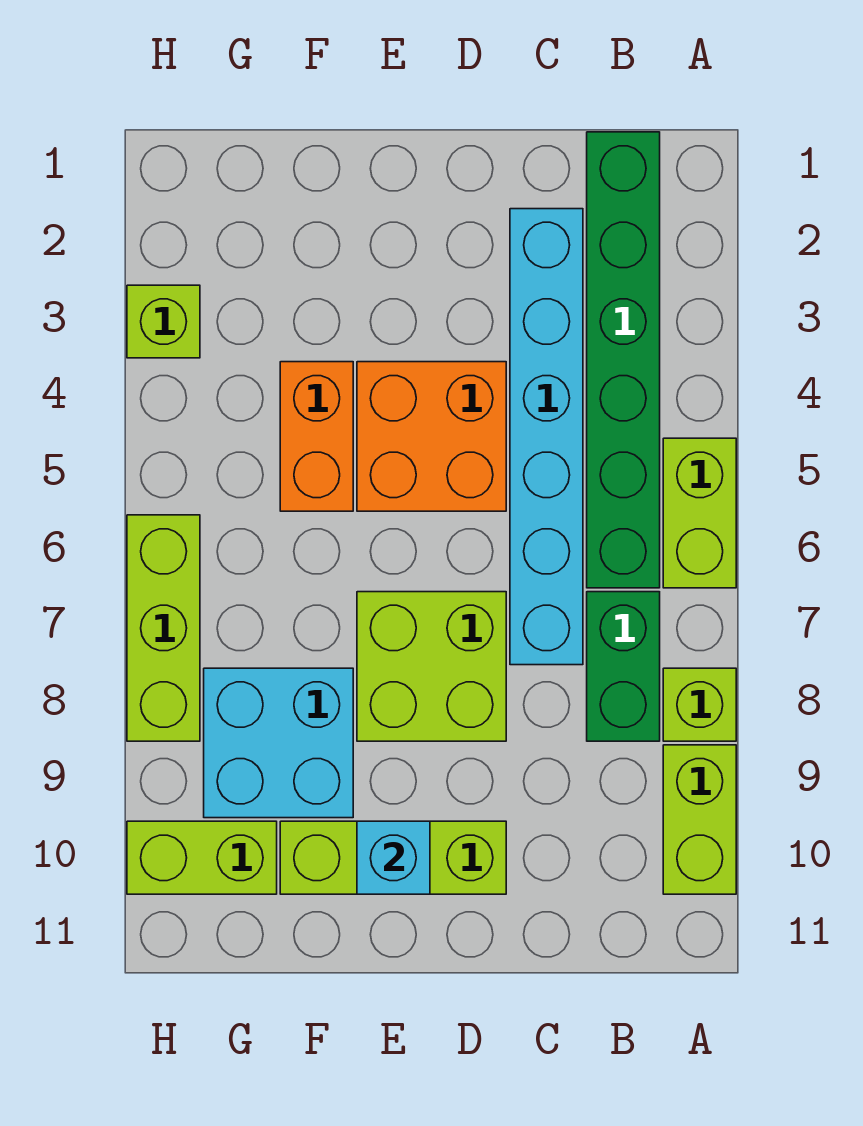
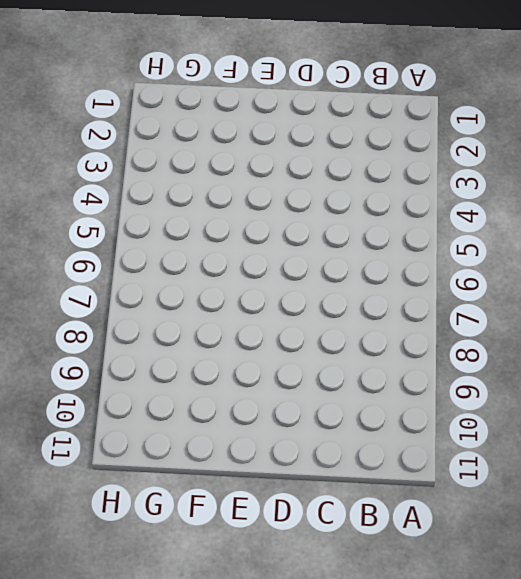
none -> lime brick A5:A6 level 1
none -> lime brick A8 level 1
none -> lime brick A9:A10 level 1

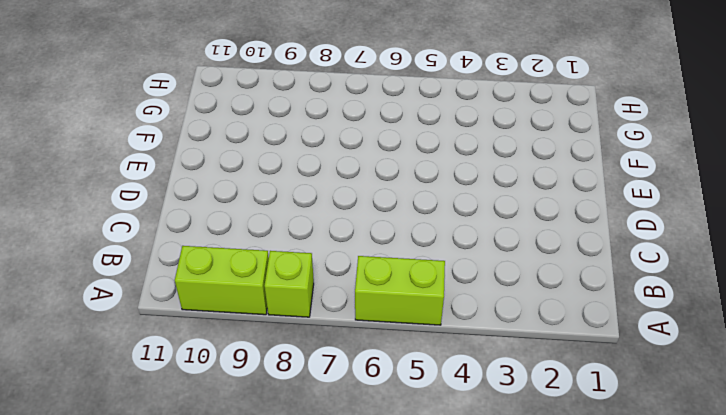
none -> green brick B1:B6 level 1
none -> green brick B7:B8 level 1
none -> cyan brick C2:C7 level 1

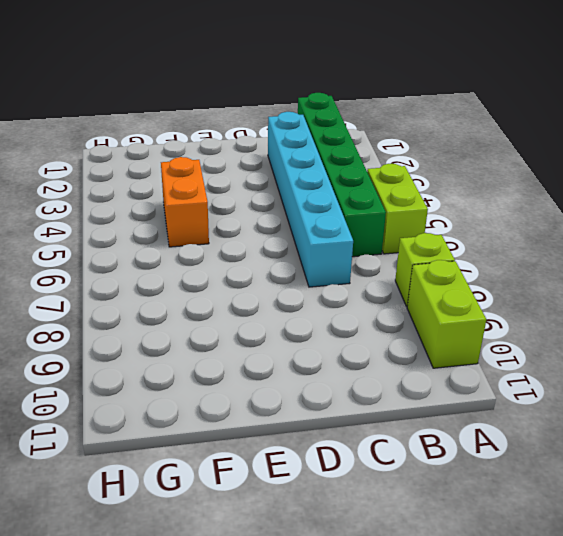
none -> green brick B7:B8 level 1
none -> orange brick D4:E5 level 1
none -> lime brick D7:E8 level 1

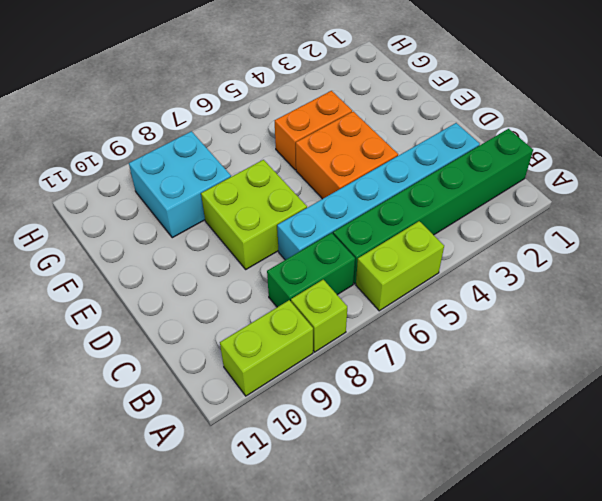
none -> lime brick D10:F10 level 1
none -> lime brick G10:H10 level 1
none -> lime brick H3 level 1

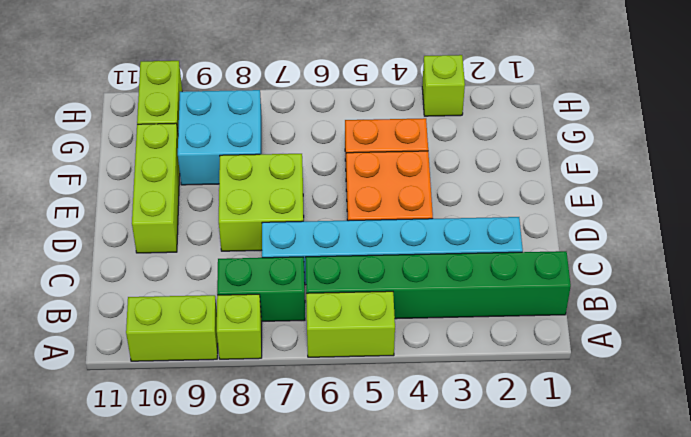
none -> lime brick H6:H8 level 1
none -> cyan brick E10 level 2

